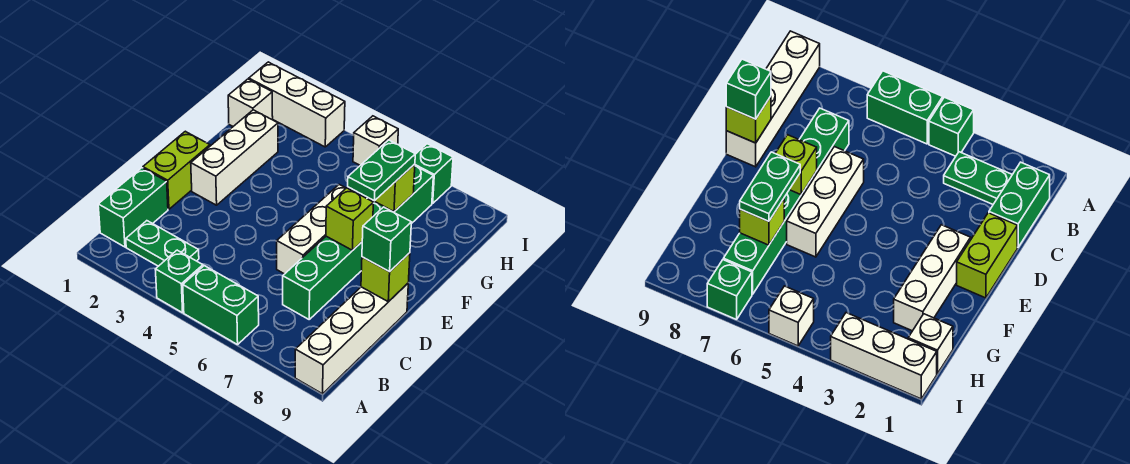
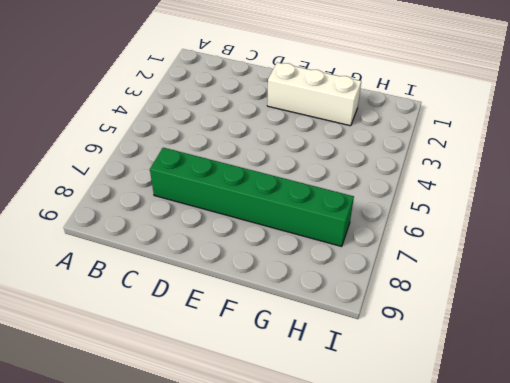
none -> green brick A4 level 1
none -> green brick A5:A6 level 1
none -> white brick A9:D9 level 1

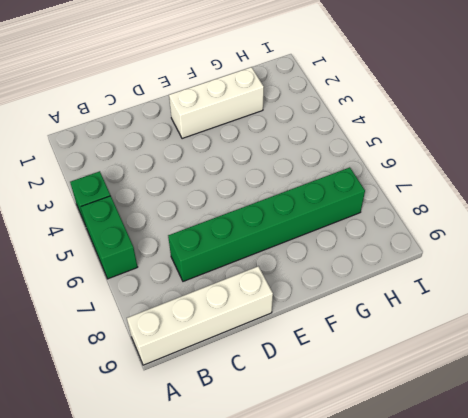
none -> green brick B1:C1 level 1
none -> green plate B2:B3 level 1
none -> lime brick D1:E1 level 1

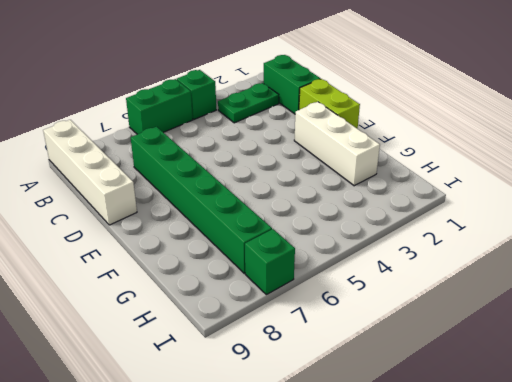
none -> white brick D6:F6 level 1
none -> white brick H1 level 1
none -> white brick I1:I3 level 1

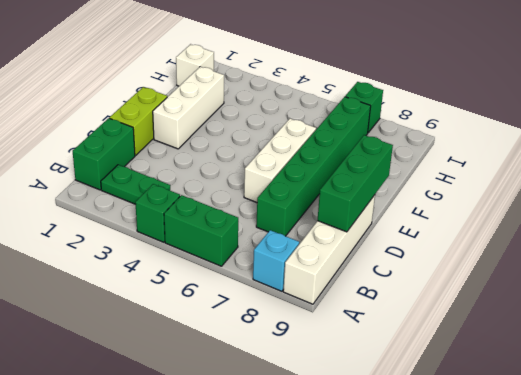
cyan brick A8 level 1 -> none
green brick C9:E9 level 2 -> lime brick D9 level 2
none -> white brick I1:I3 level 1
none -> white brick I5 level 1
none -> lime brick E7 level 2

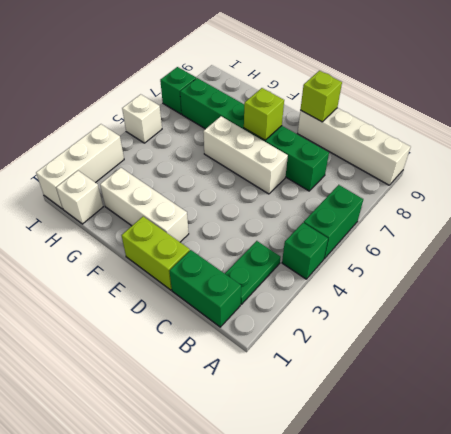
none -> lime brick G7 level 2
none -> green brick D9 level 3
none -> green plate F7:G7 level 3

